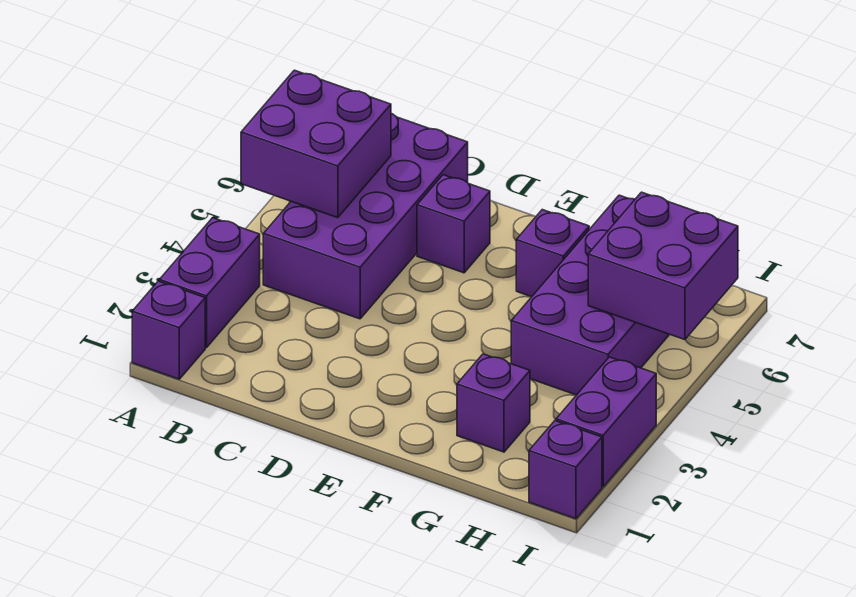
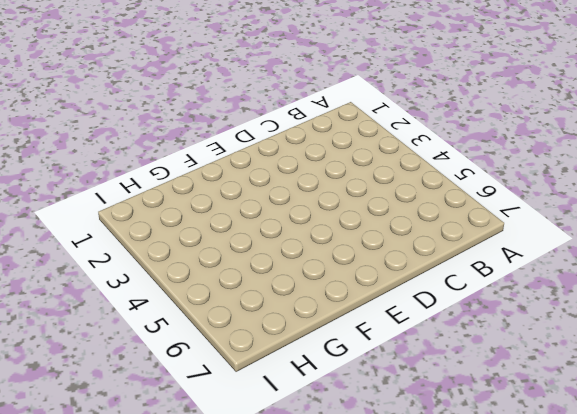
none -> purple brick A1 level 1
none -> purple brick A2:A3 level 1

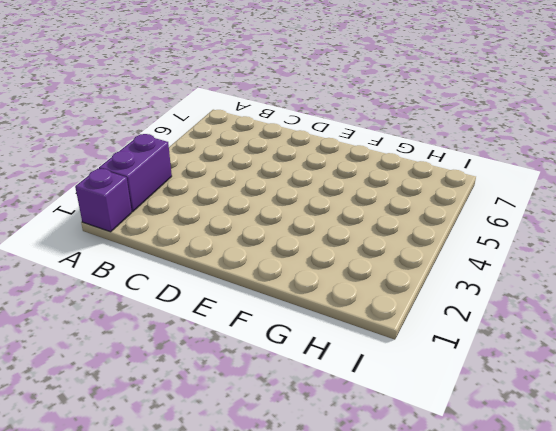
none -> purple brick B4:C7 level 1
none -> purple brick D6 level 1

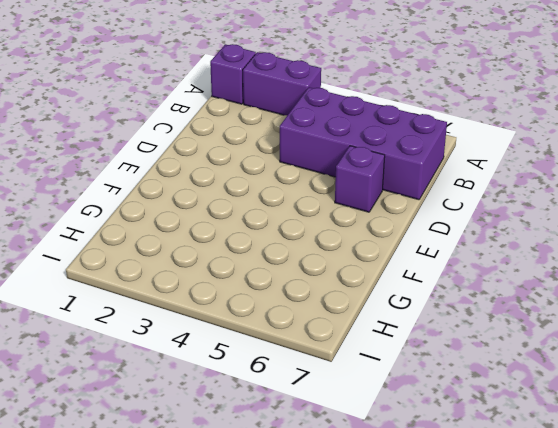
none -> purple brick F6 level 1
none -> purple brick G2 level 1

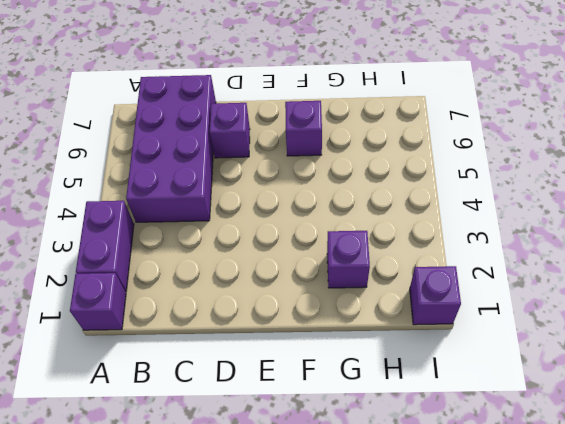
none -> purple brick G4:H7 level 1
none -> purple brick I2:I3 level 1

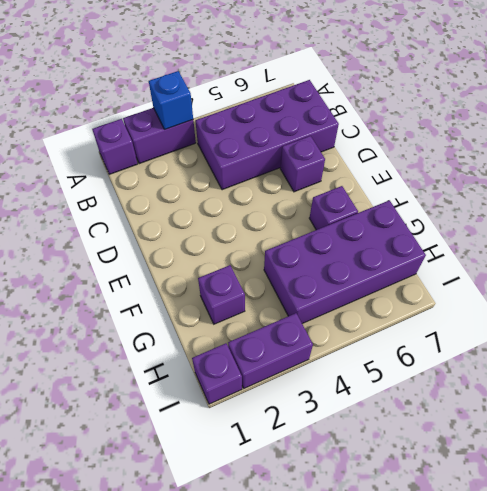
blue brick A3 level 2 -> none
none -> purple brick A5:B6 level 2
none -> purple brick H5:I6 level 2

